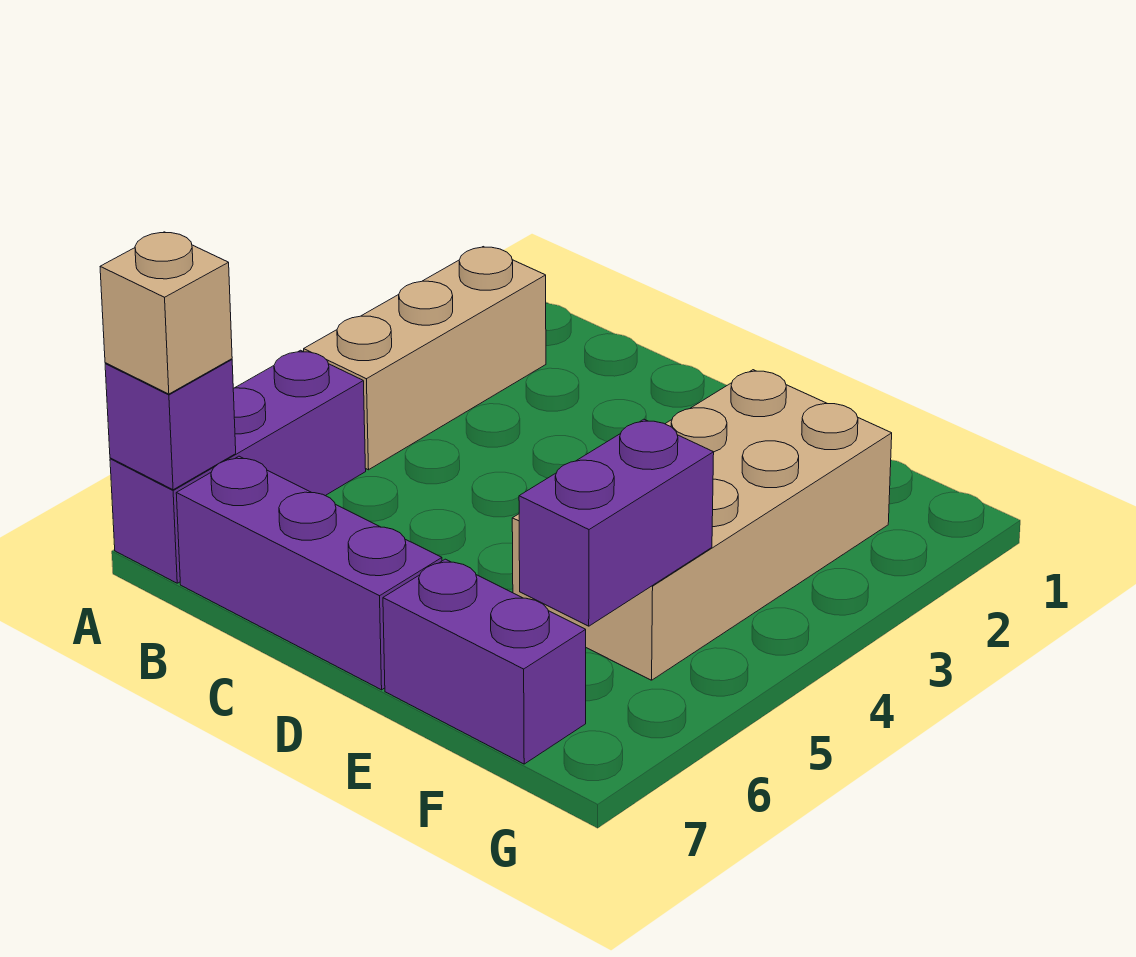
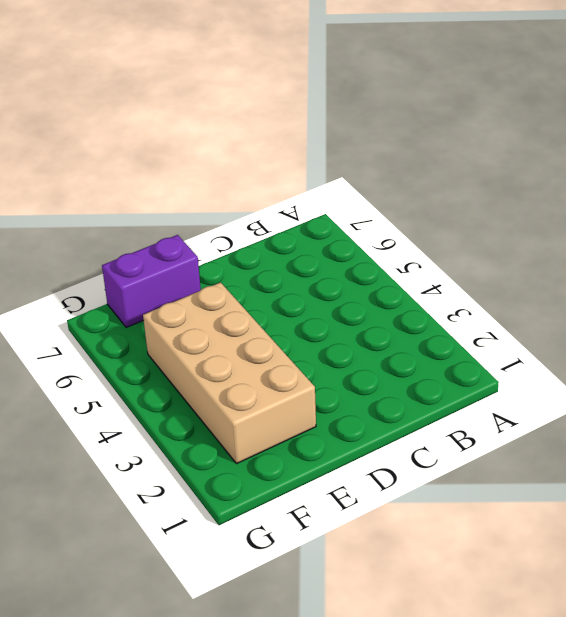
none -> tan brick A2:A4 level 1
none -> purple brick A5:A7 level 1

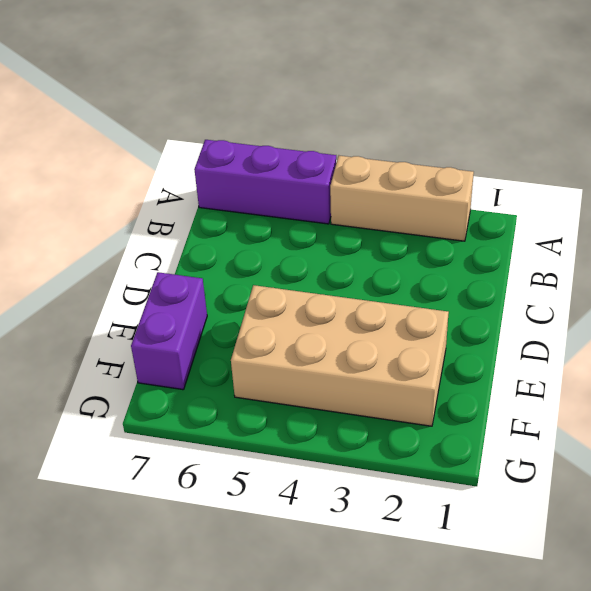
none -> purple brick B7:D7 level 1
none -> purple brick A7 level 2

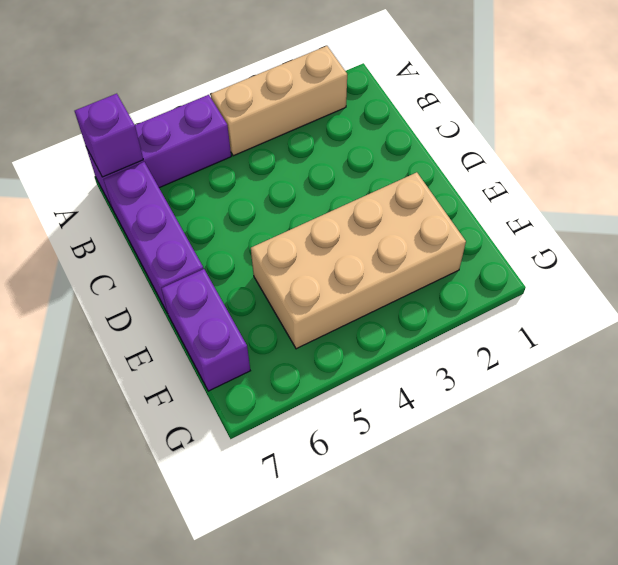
none -> purple brick F5:F6 level 2
none -> tan brick A7 level 3

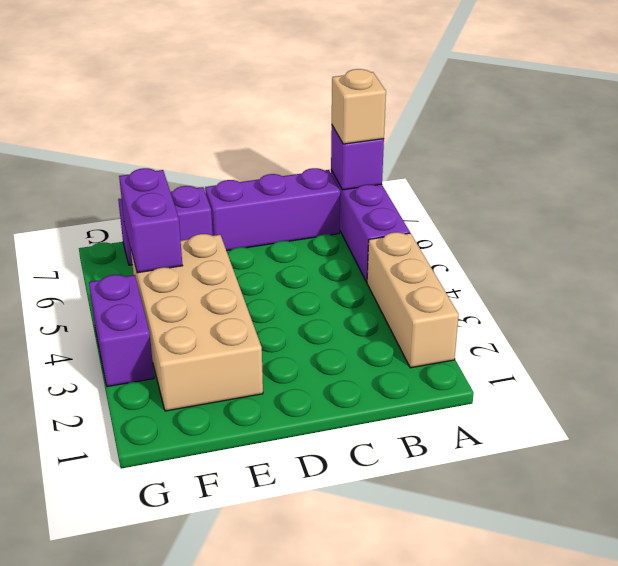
purple brick G3:G4 level 1 -> none

